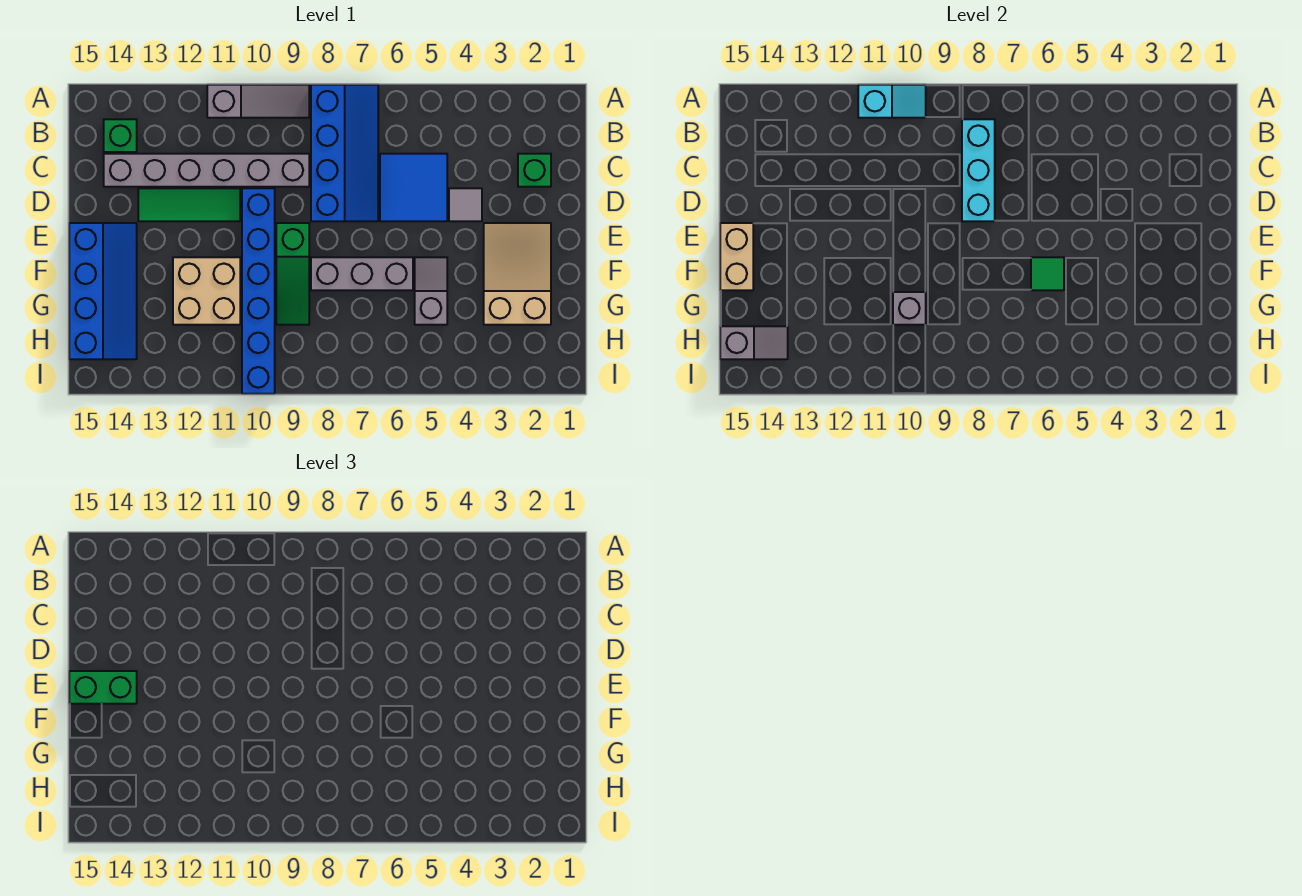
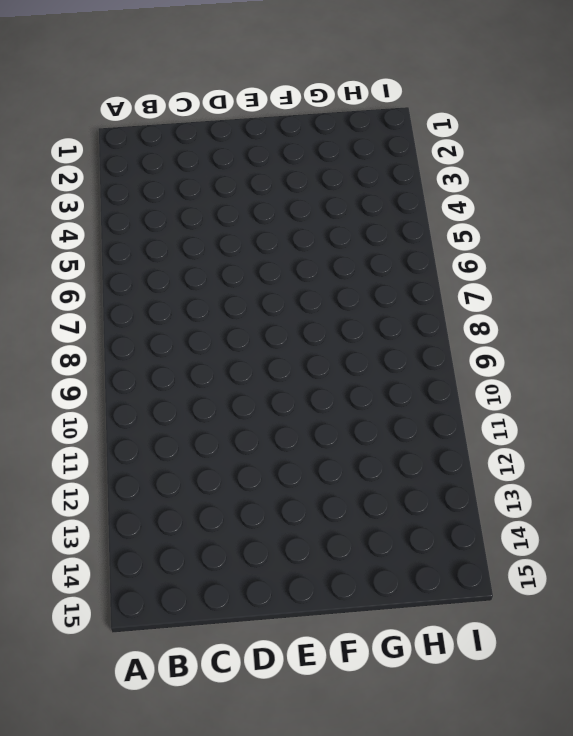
none -> blue slope A7:D8 level 1 top 8
none -> grey slope A9:A11 level 1 top 11
none -> green brick B14 level 1

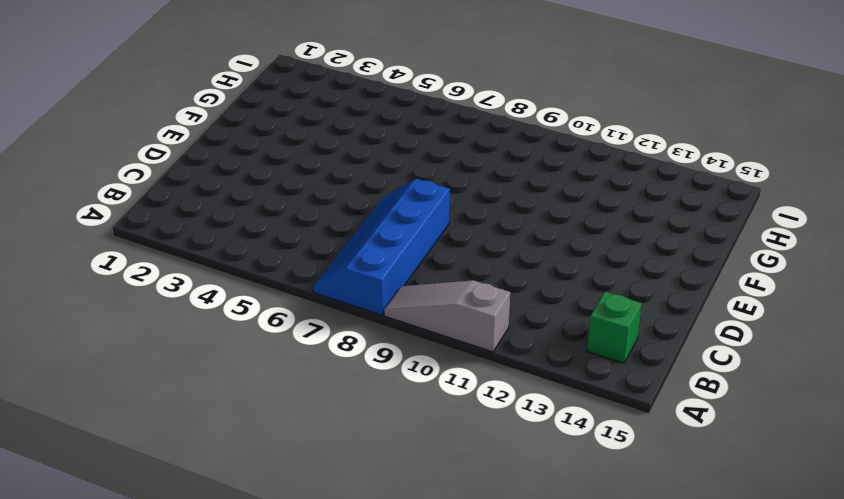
none -> green brick C2 level 1
none -> blue tile C5:D6 level 1
none -> grey brick C9:C14 level 1

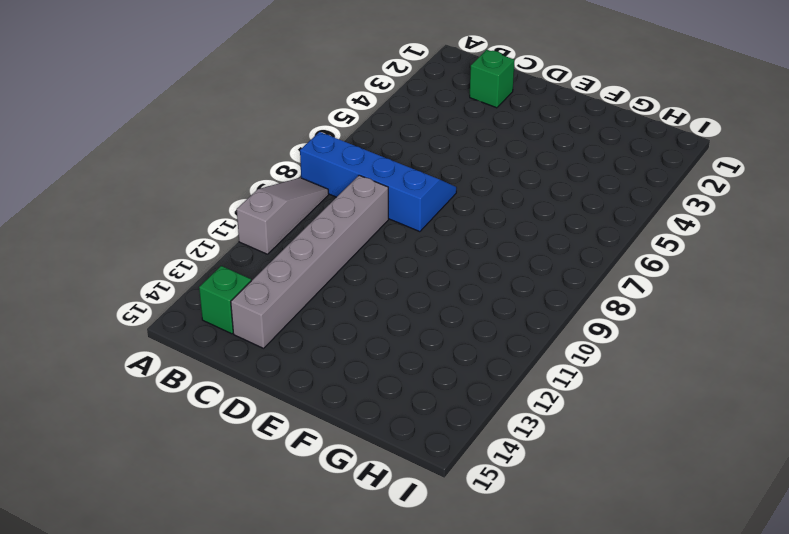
none -> blue tile C5:D6 level 1
none -> grey tile D4 level 1
none -> blue brick D10:I10 level 1

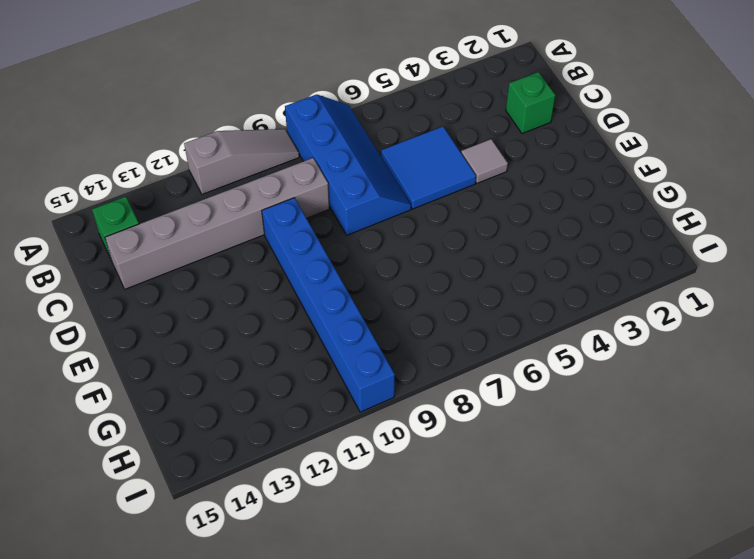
none -> green tile D11:D13 level 1
none -> tan slope E2:G3 level 1 top G
none -> green slope E9:G9 level 1 top E

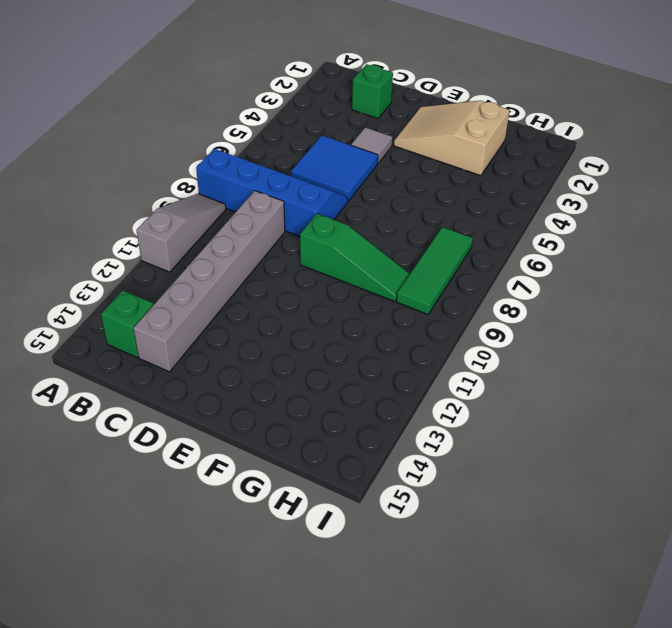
green tile H7:H9 level 1 -> green tile D11:D13 level 1
none -> blue brick D10:I10 level 1
none -> blue slope E14:H15 level 1 top 15
none -> grey slope F5:G5 level 1 top G

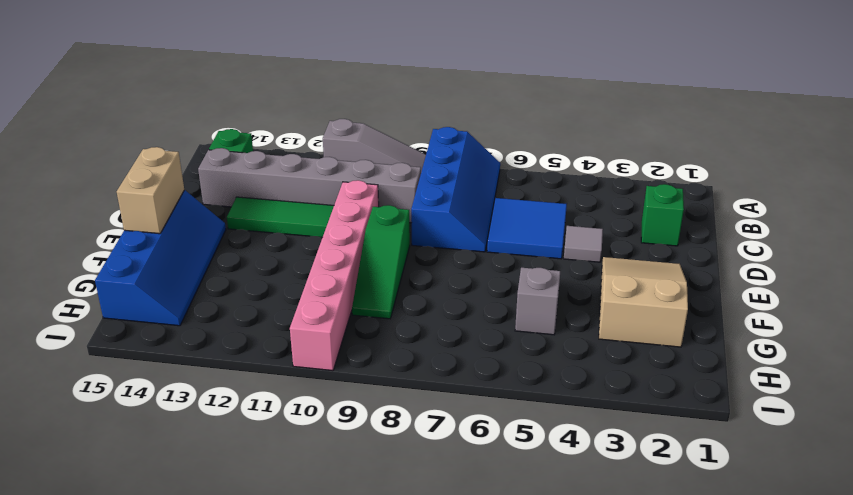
pink brick D10:I10 level 1 -> blue brick D10:I10 level 1
none -> grey brick F6:F8 level 1
none -> tan brick F11:G12 level 1
none -> cyan slope A10:A11 level 2 top 11

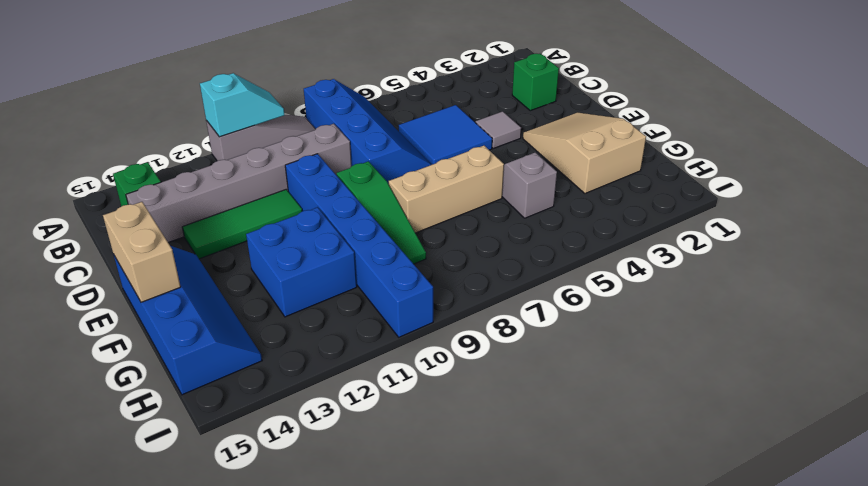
tan brick F6:F8 level 1 -> grey brick F6:F8 level 1
blue brick F11:G12 level 1 -> tan brick F11:G12 level 1
none -> cyan brick B8:D8 level 2
none -> green tile F6 level 2
none -> grey brick G10 level 2

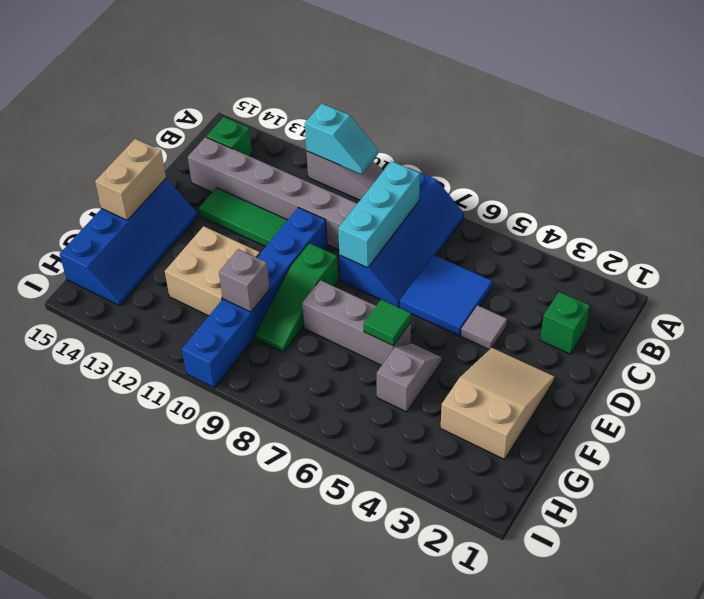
none -> grey slope H14:H15 level 2 top 15
none -> green brick E14:E15 level 3

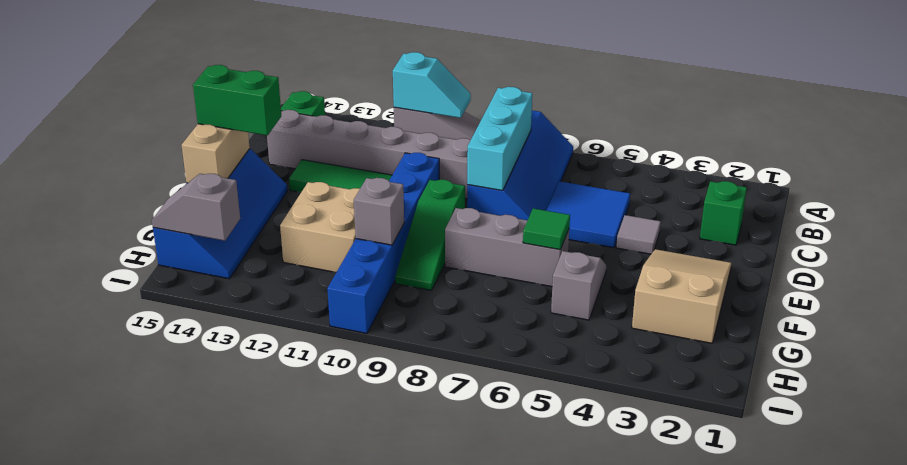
grey slope H14:H15 level 2 top 14 -> grey slope H14:H15 level 2 top 15

